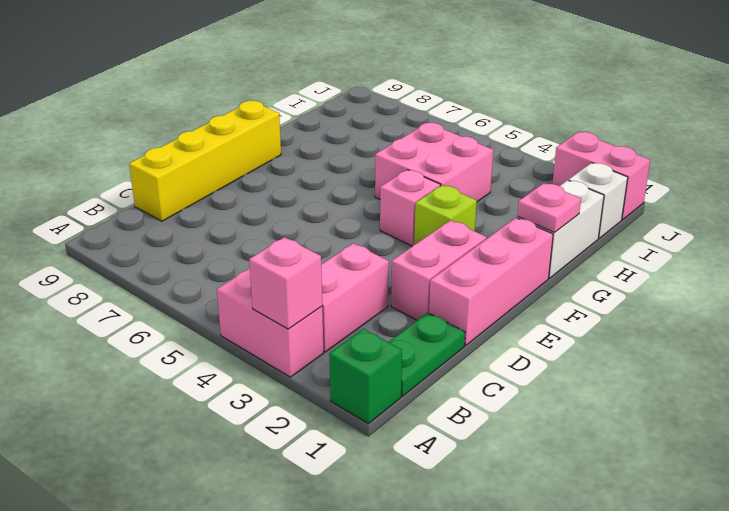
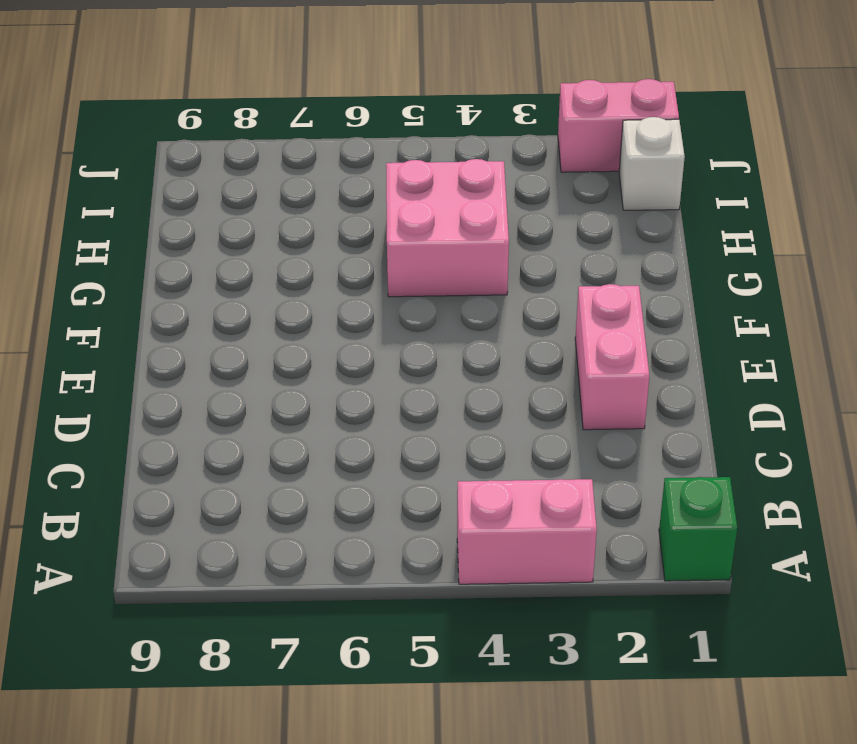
none -> green plate B1:C1 level 1
none -> pink brick B3:C3 level 1
none -> yellow brick C9:F9 level 1

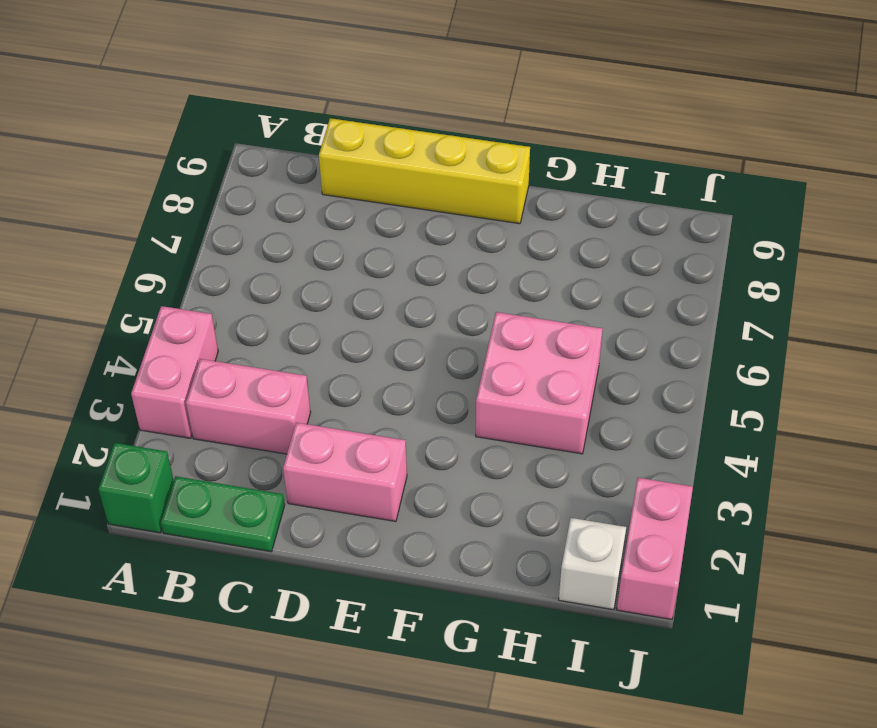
none -> pink brick D1:F1 level 1
none -> lime brick F3 level 1
none -> pink brick F4 level 1

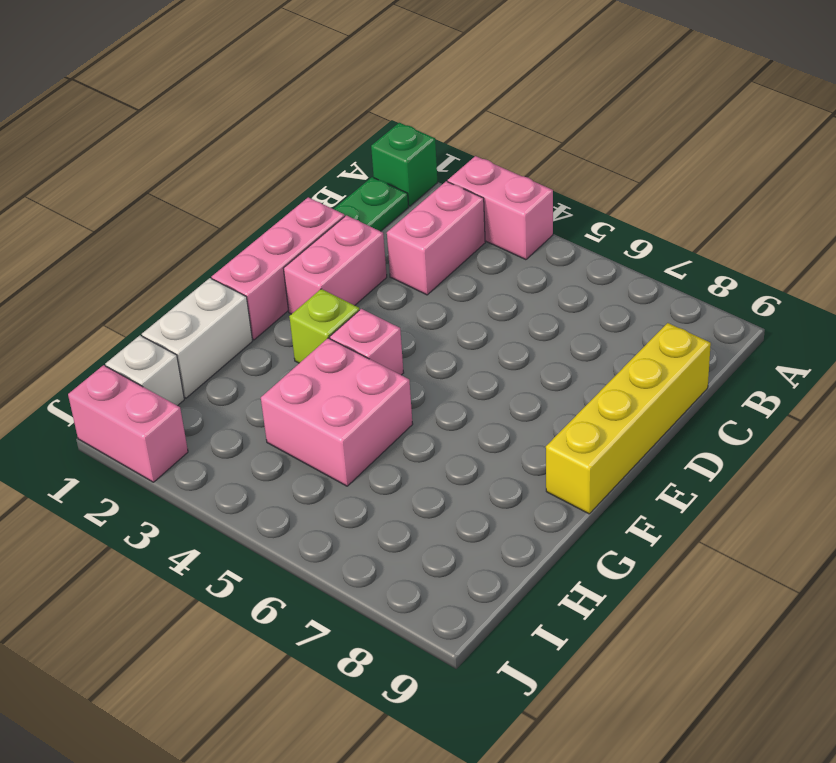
none -> pink brick A3 level 2
none -> pink plate G1 level 2

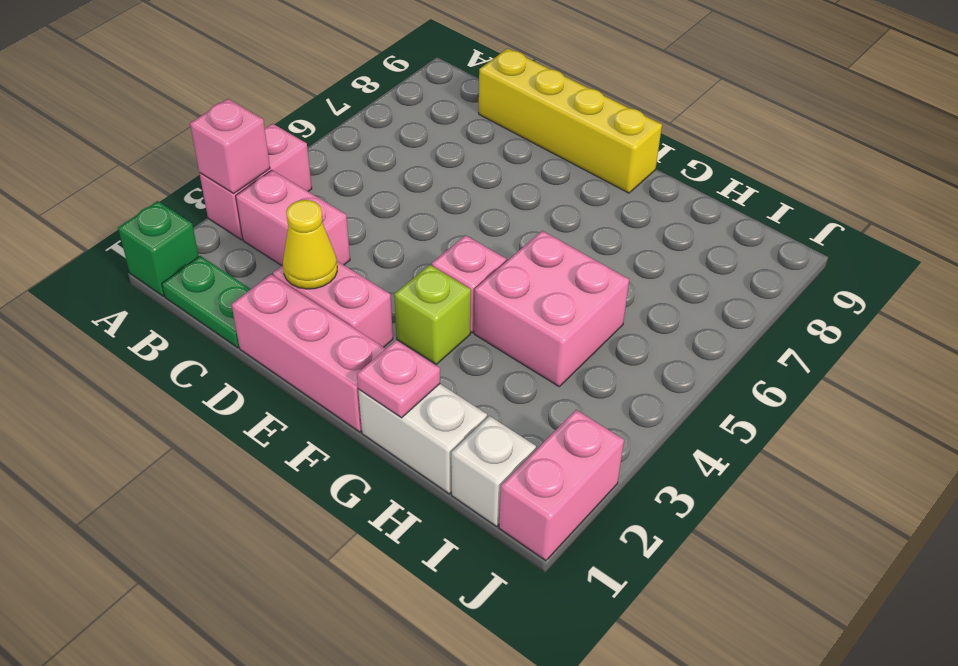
yellow cone D2 level 2 -> none

